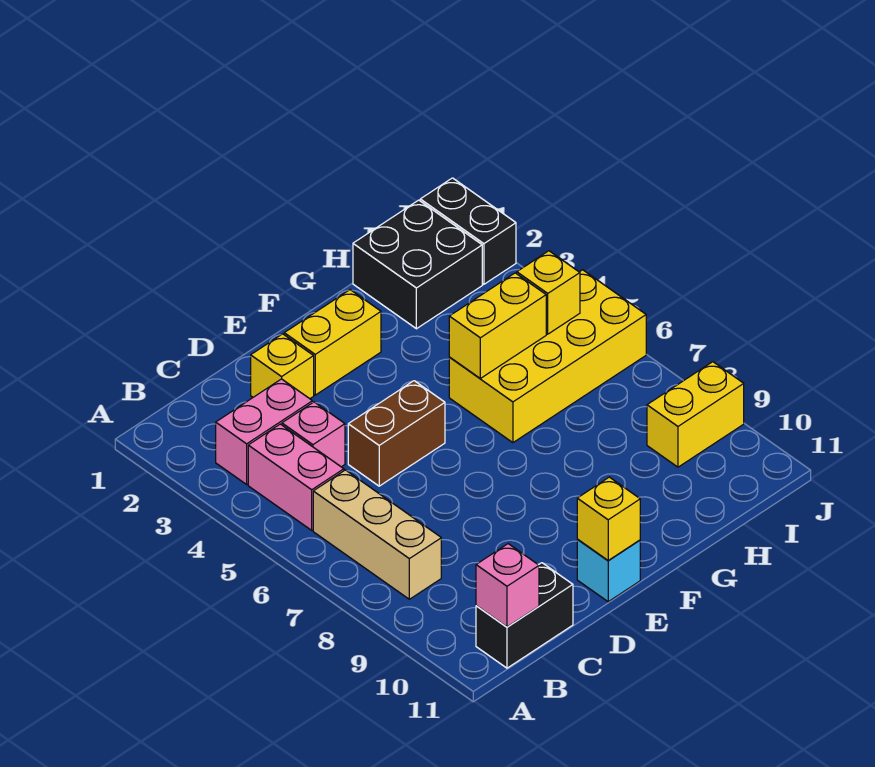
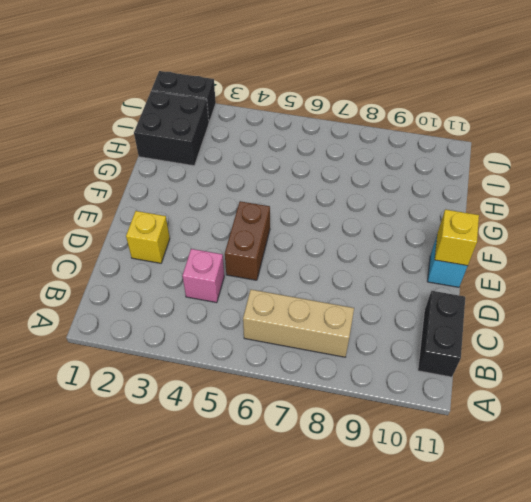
none -> pink brick B3:C3 level 1
none -> pink brick B4:B5 level 1
none -> yellow brick E2:F2 level 1

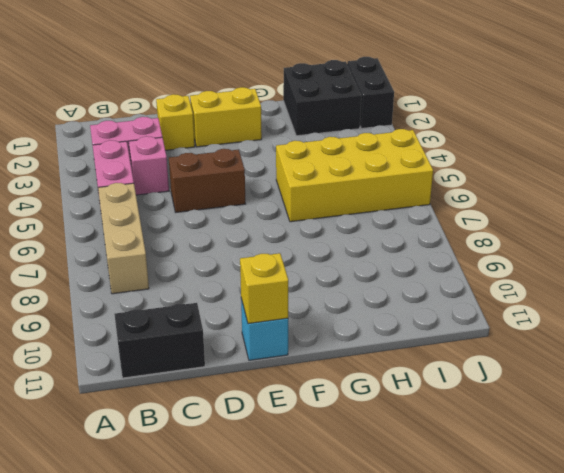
none -> yellow brick I9:J9 level 1
none -> pink brick B11 level 2
none -> yellow brick G5:H5 level 2

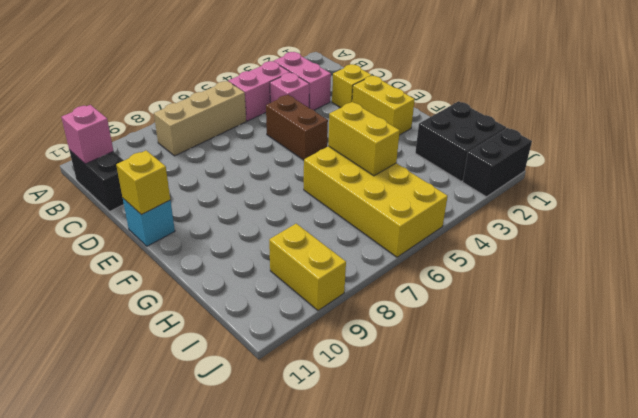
none -> yellow brick I5 level 2

